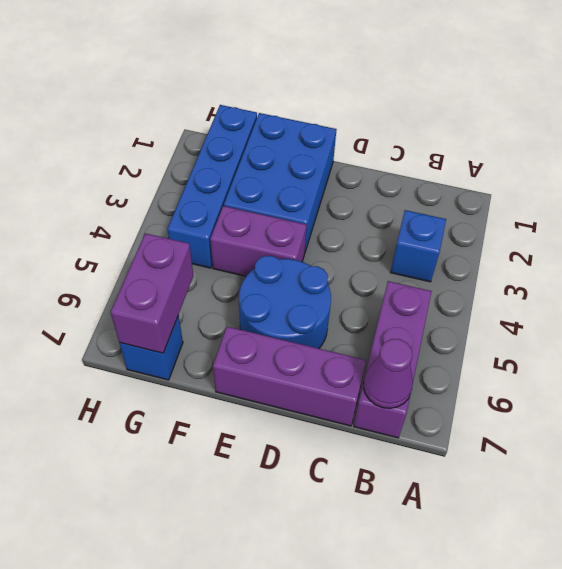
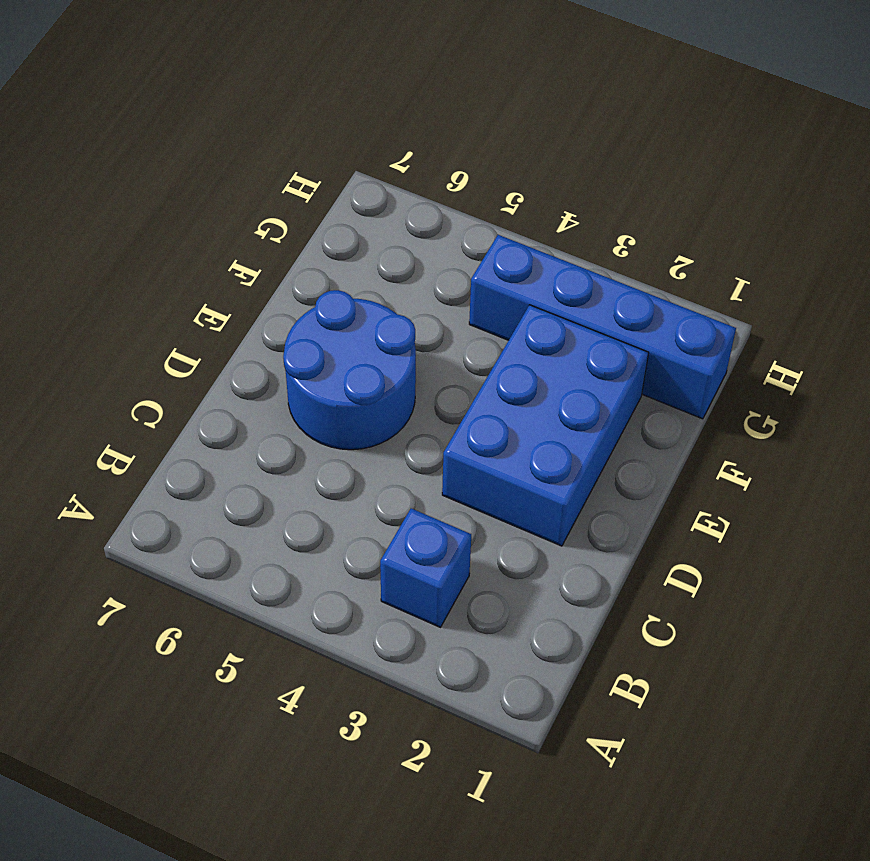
blue brick D2:F3 level 1 -> blue brick E1:F3 level 1
none -> purple brick B5:B7 level 1
none -> purple brick C7:E7 level 1

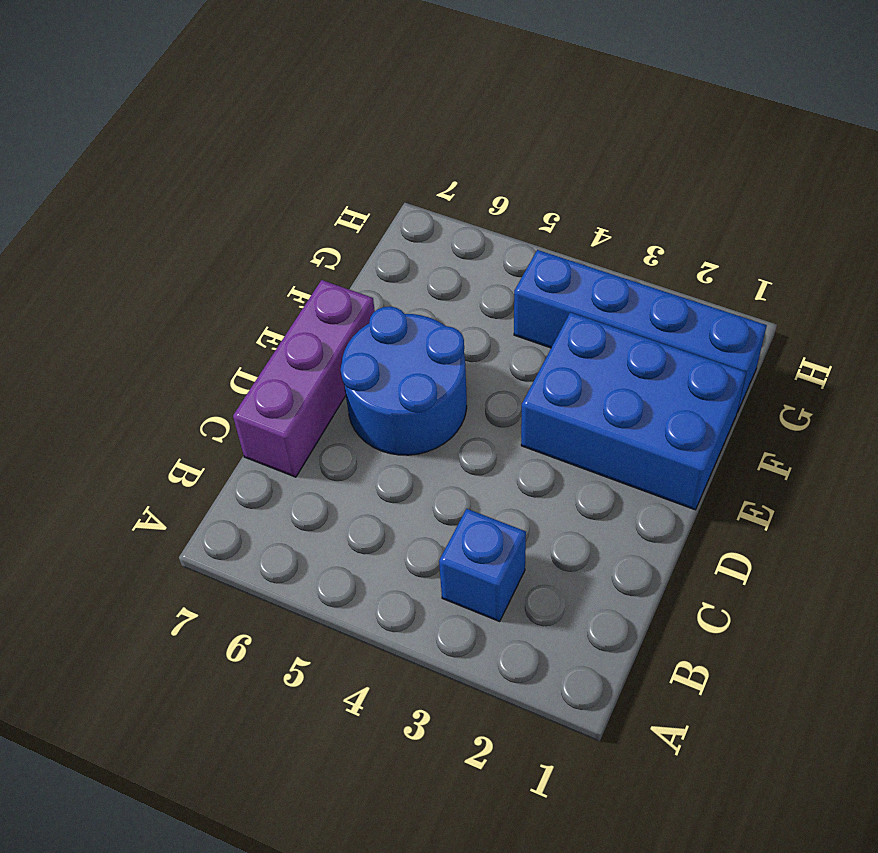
none -> purple brick B5:B7 level 1
none -> purple brick E4:F4 level 1

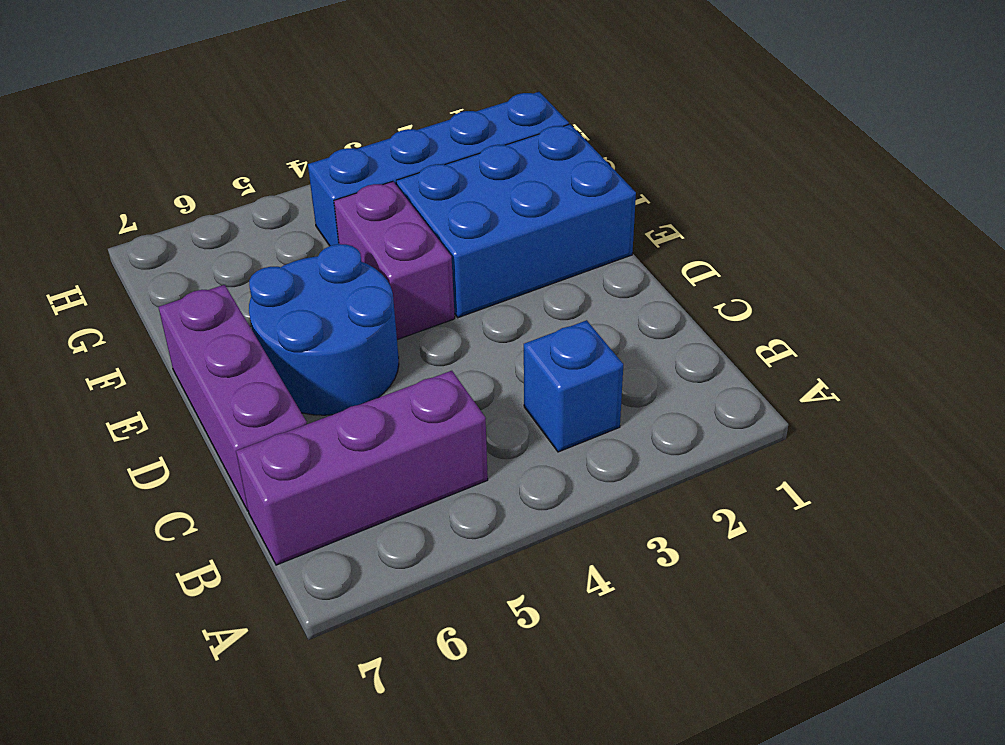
none -> blue brick G7 level 1
none -> purple cone B7 level 2

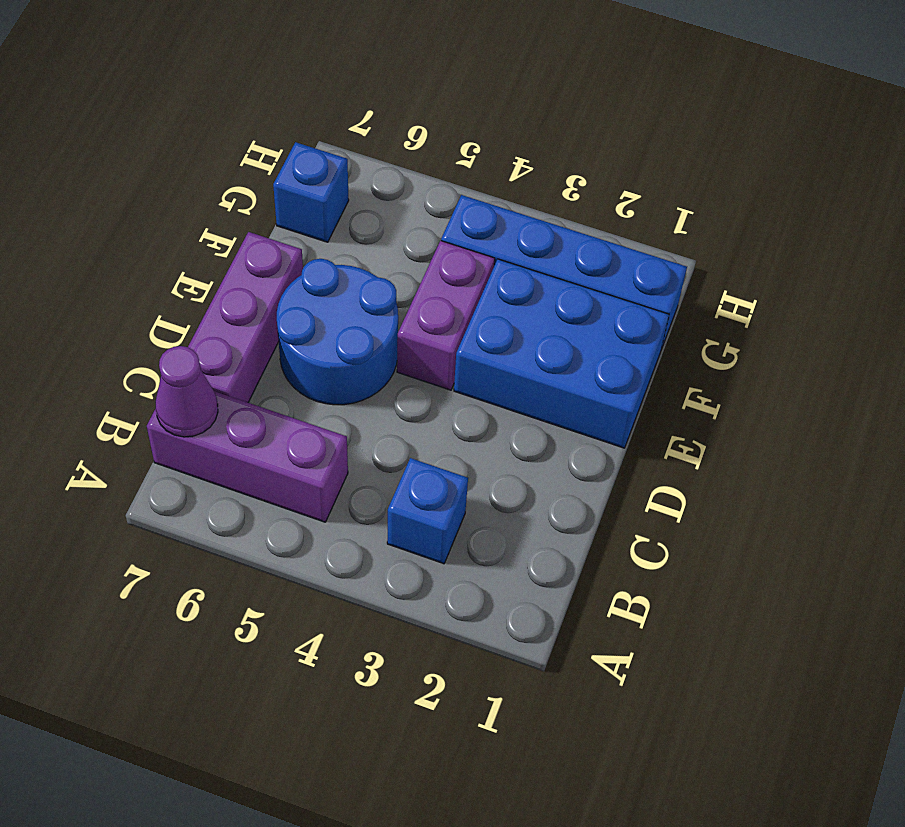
none -> purple brick G6:G7 level 2

